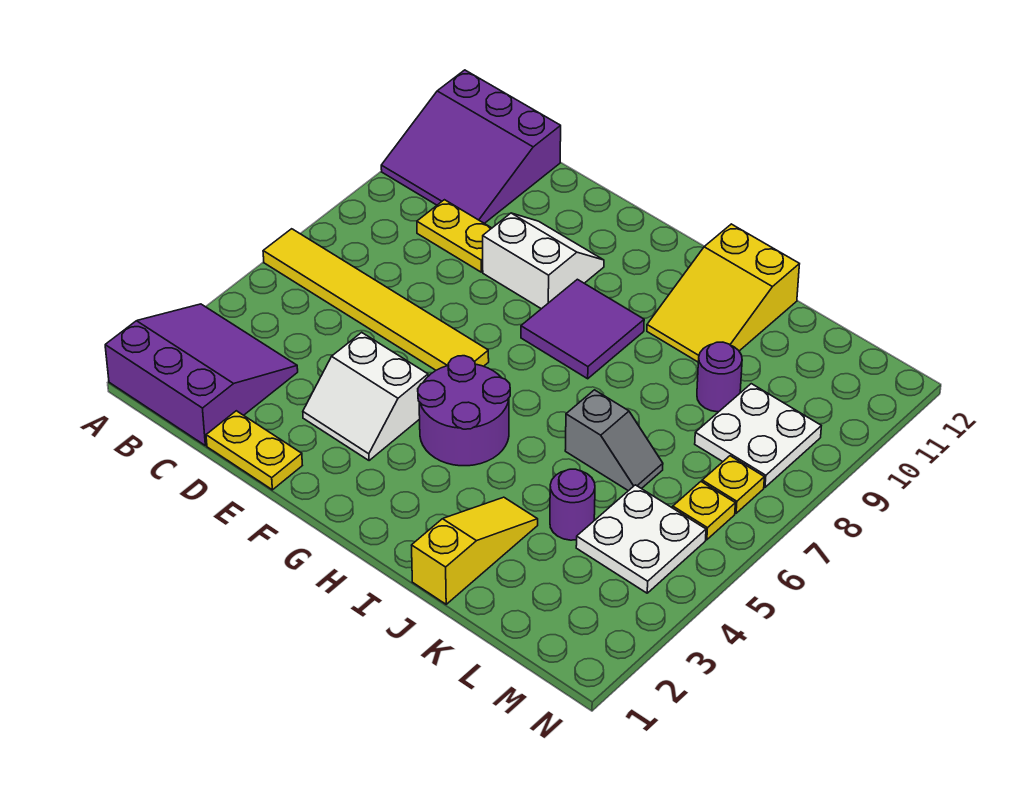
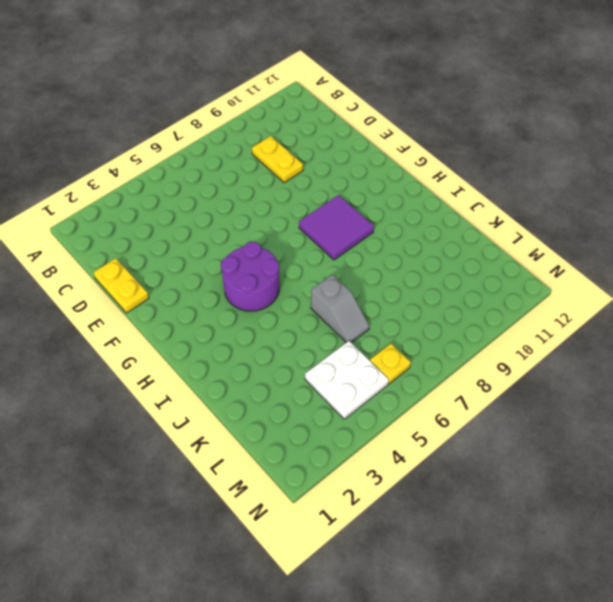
none -> purple slope A1:C3 level 1 top 1
none -> yellow tile A6:F6 level 1
none -> purple slope A10:C12 level 1 top 12

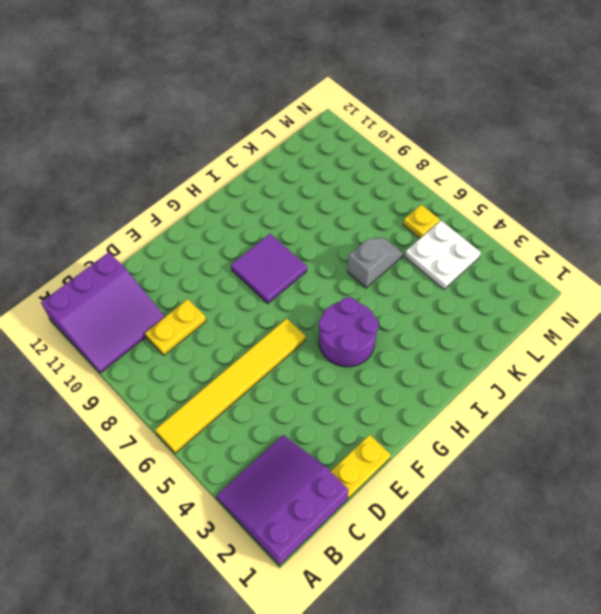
none -> white slope E3:F4 level 1 top 4
none -> white slope E9:F10 level 1 top 9
none -> yellow slope I10:J12 level 1 top 12

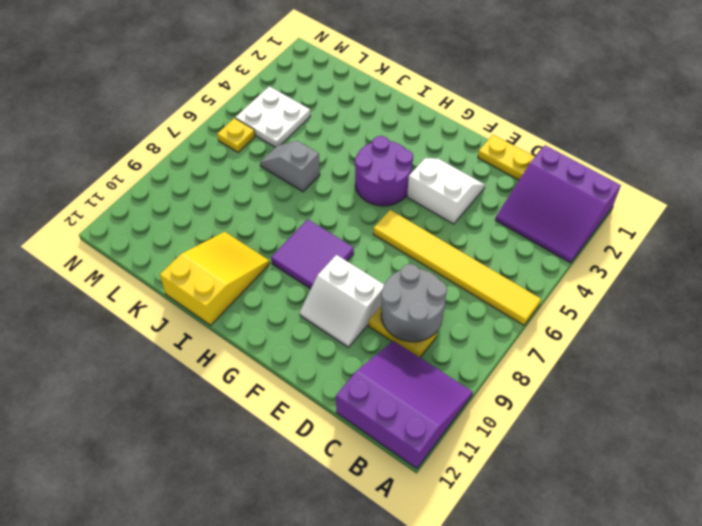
grey round brick C8:D9 level 2 -> none
none -> yellow slope J1:J3 level 1 top 1
none -> purple round brick K4 level 1
none -> purple round brick K9 level 1

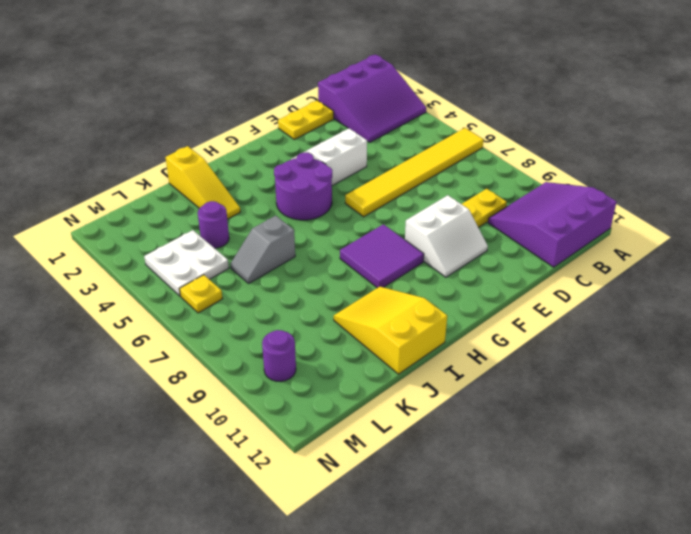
purple round brick M10 level 1 -> purple round brick K9 level 1
none -> white plate L8:M9 level 1
none -> yellow plate M7 level 1

